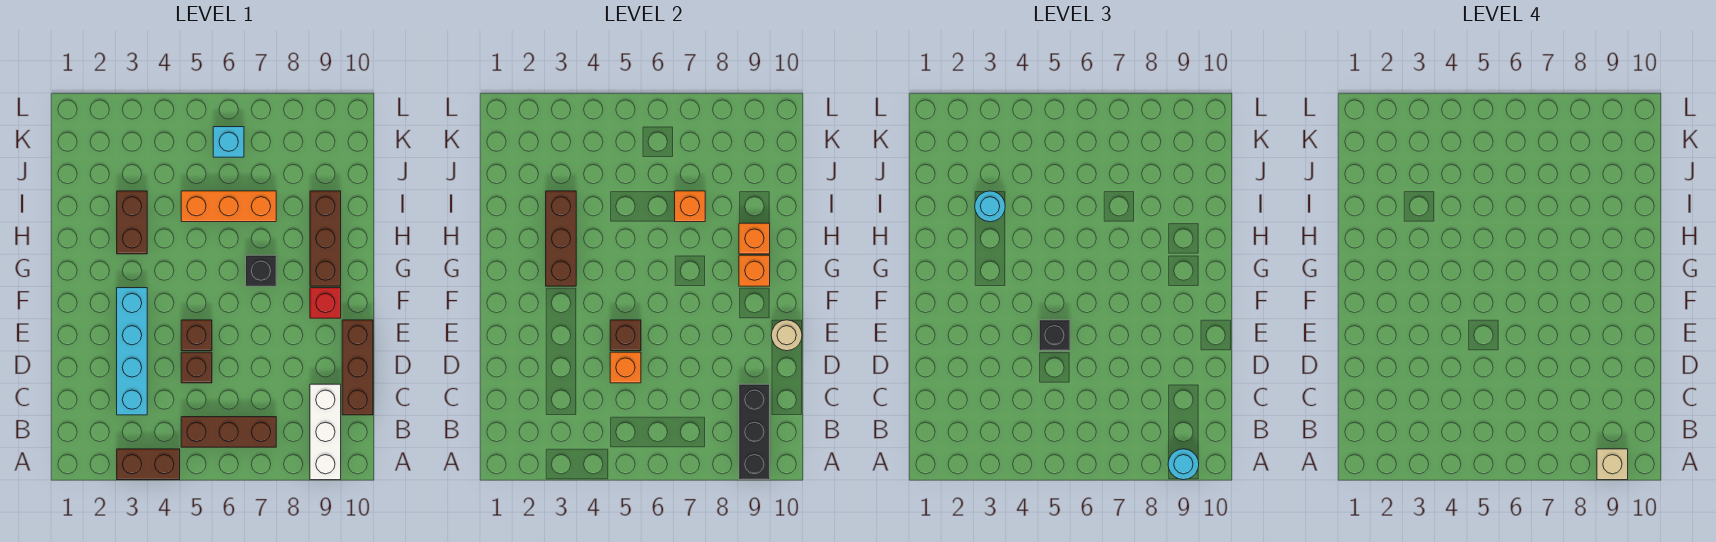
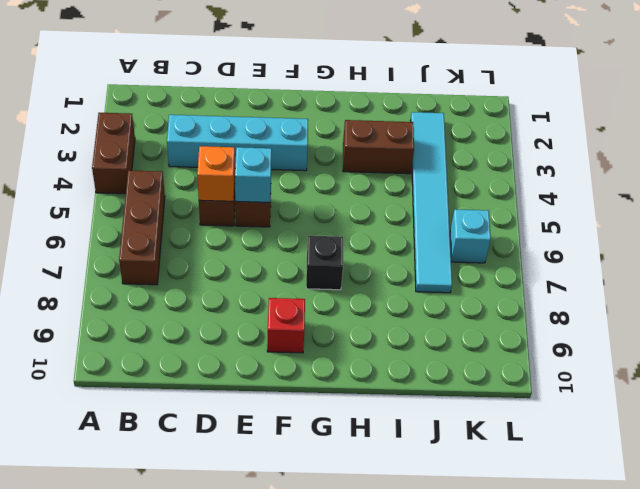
cyan brick E5 level 2 -> brown brick E5 level 2
cyan tile J2:J7 level 1 -> none
none -> white brick A9:C9 level 1
none -> brown brick C10:E10 level 1
none -> brown brick G9:I9 level 1

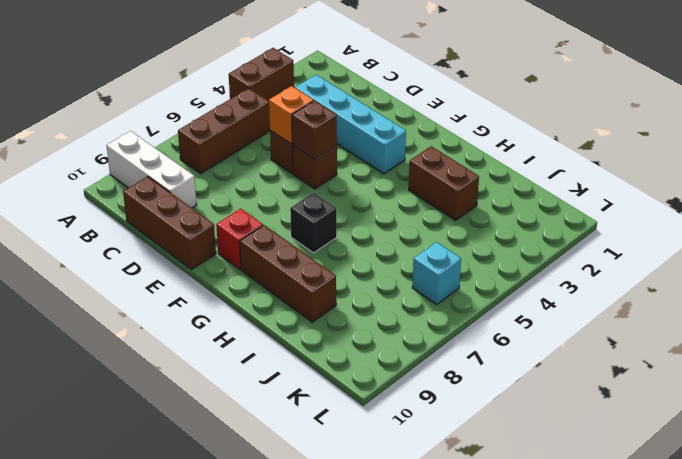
none -> orange brick I5:I7 level 1
none -> black brick A9:C9 level 2
none -> tan round brick E10 level 2

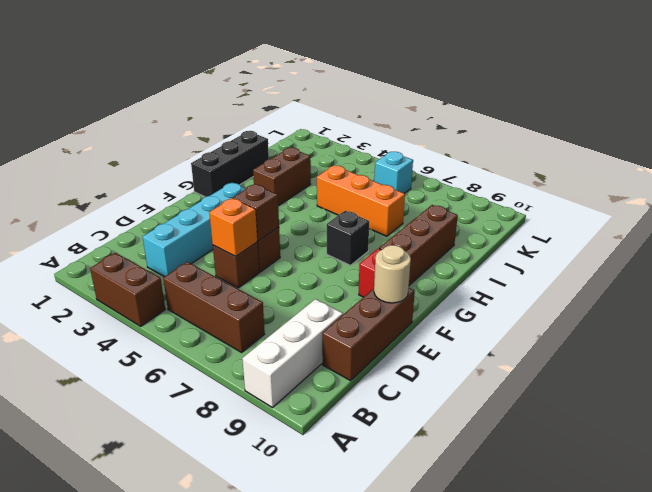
black brick G1:I1 level 1 -> black brick A9:C9 level 2
none -> brown brick G3:I3 level 2
none -> orange brick G9 level 2
none -> orange brick H9 level 2

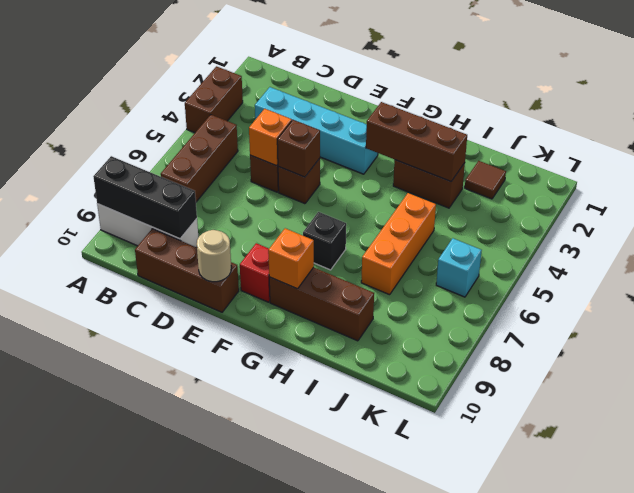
brown tile J2 level 1 -> none
none -> orange brick H9 level 2
none -> orange brick I7 level 2
none -> cyan round brick A9 level 3

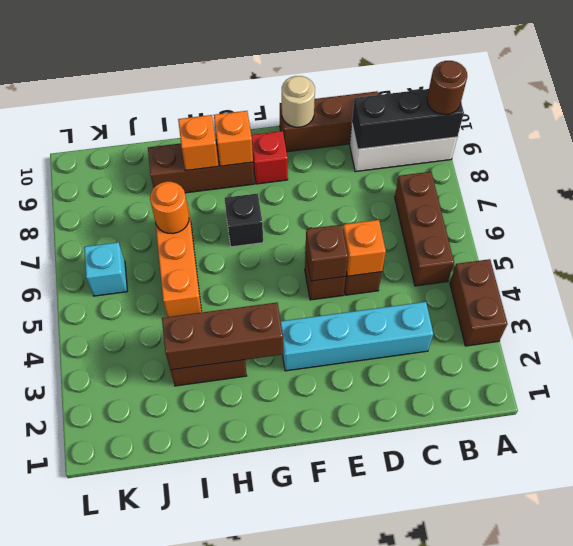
brown round brick A9 level 3 -> cyan round brick A9 level 3
orange round brick I7 level 2 -> orange brick I7 level 2
none -> black brick E5 level 3
none -> cyan round brick I3 level 3
none -> tan brick A9 level 4

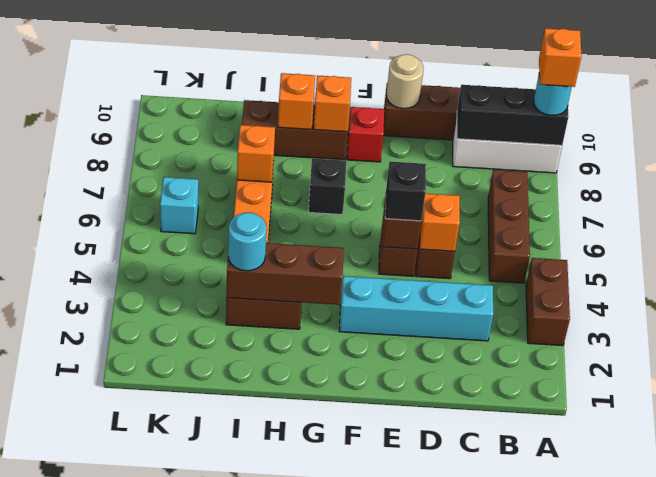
orange brick A9 level 4 -> tan brick A9 level 4

